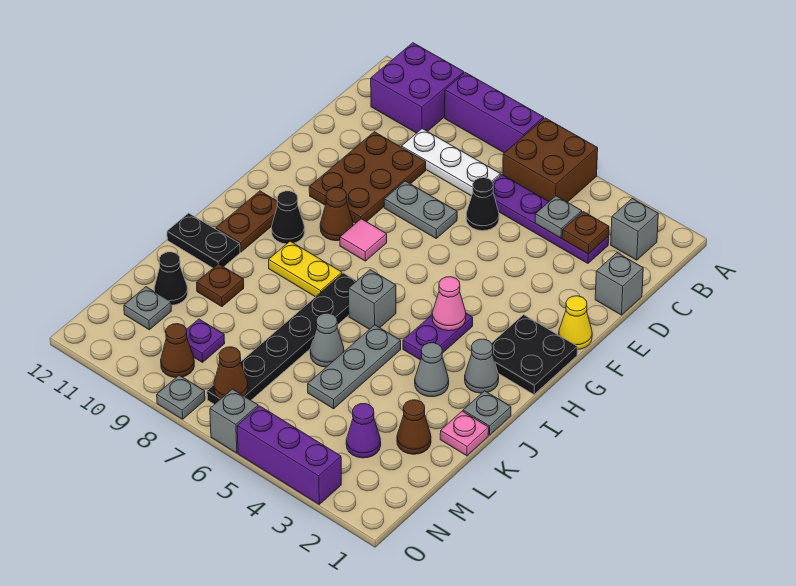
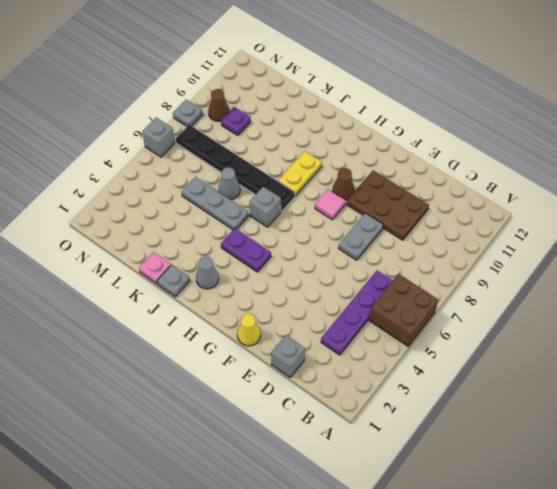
none -> purple brick A7:A9 level 1
none -> purple brick A10:B11 level 1
none -> grey brick B2 level 1
none -> white plate C7:C9 level 1

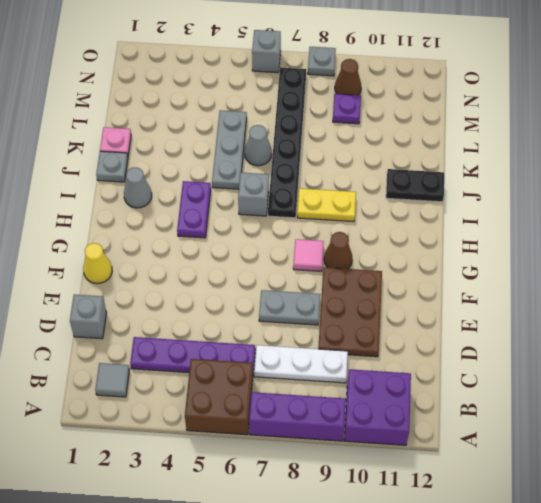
grey tile B2 level 1 -> grey brick B2 level 1
none -> black cone D6 level 1
none -> black plate G1:H2 level 1
none -> black cone H10 level 1
none -> brown plate H11:I11 level 1

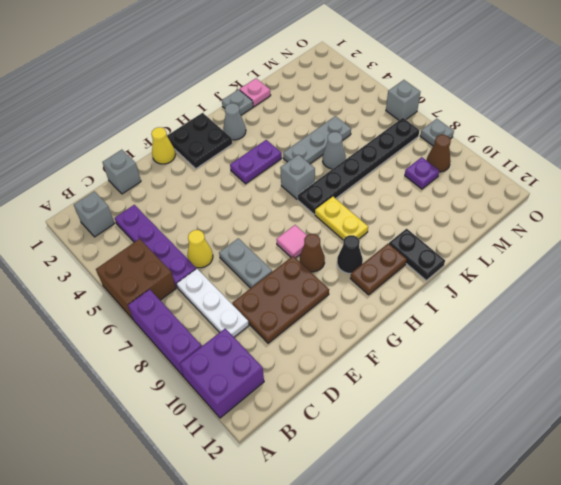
yellow cone D6 level 1 -> black cone D6 level 1
none -> grey cone J3 level 1
none -> brown plate K10 level 1
none -> brown cone L2 level 1
none -> black cone L11 level 1

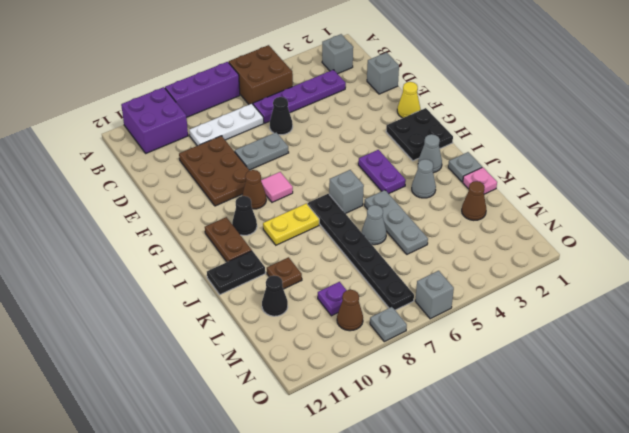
none -> purple cone M3 level 1
none -> grey plate M11 level 1
none -> purple brick O3:O5 level 1
none -> brown plate C3 level 2

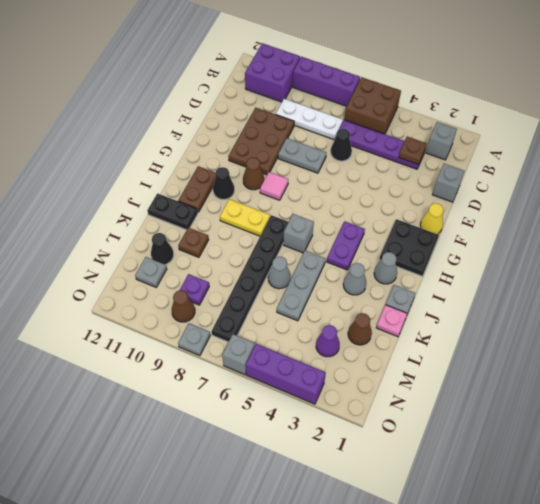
none -> grey plate C4 level 2
none -> pink cone H4 level 2
none -> brown cone N7 level 2

